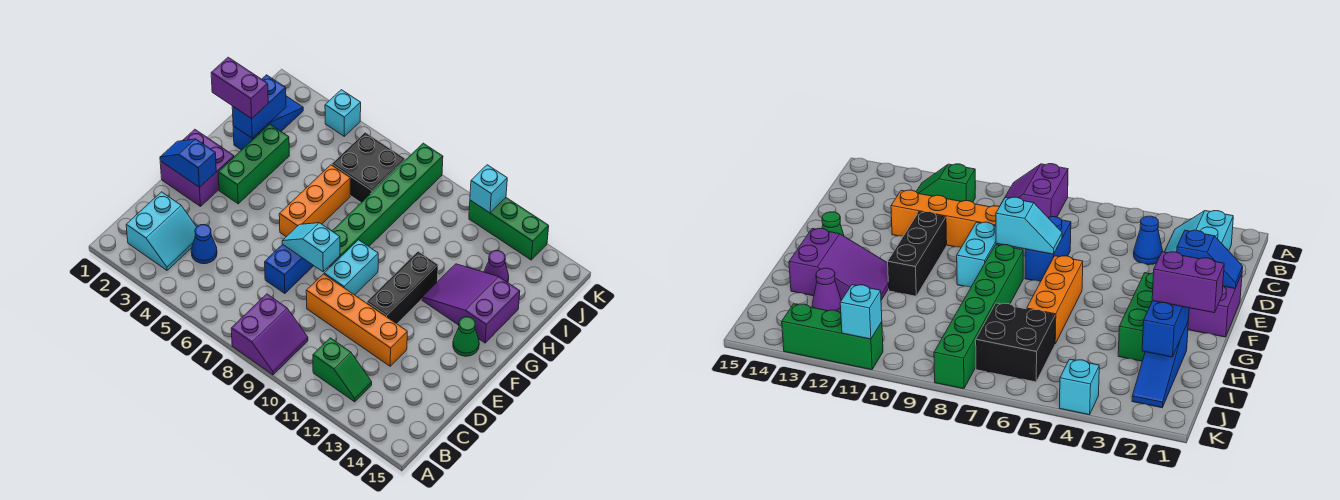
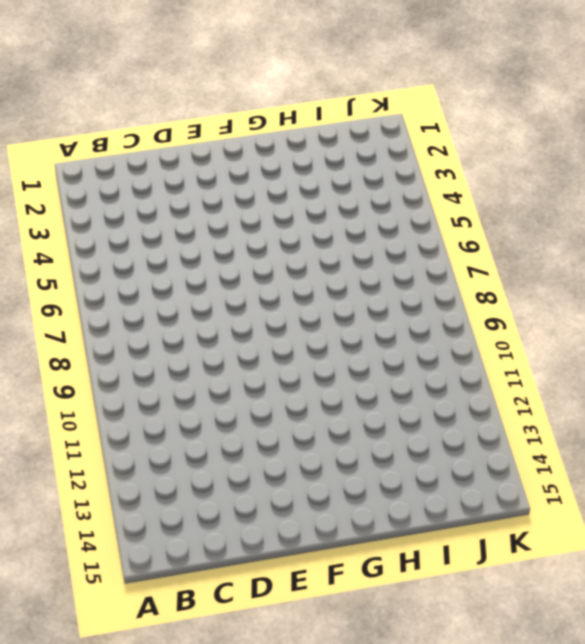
none -> purple slope A8:B9 level 1 top 8
none -> cyan slope B2:C3 level 1 top 2
none -> green slope B11:B12 level 1 top 11

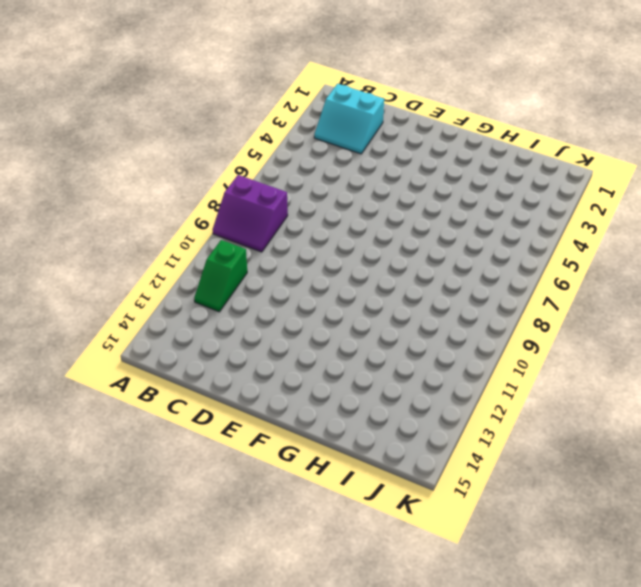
none -> blue cone C4 level 1
none -> blue brick D7:E7 level 1
none -> orange brick D9:D12 level 1

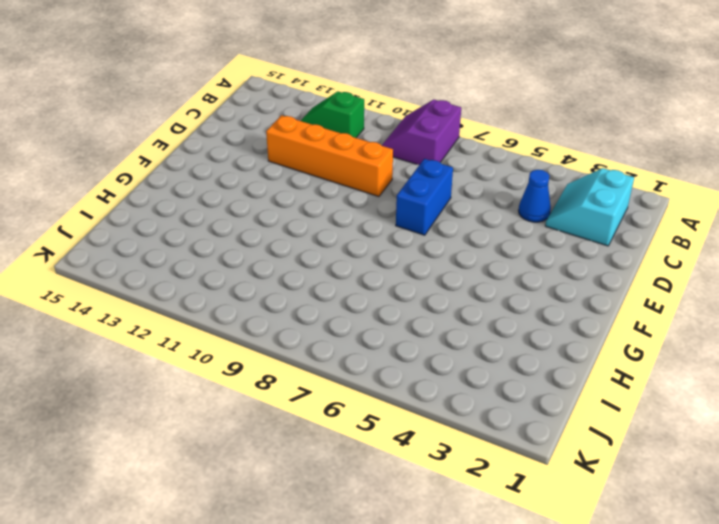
none -> purple brick E1:F2 level 1
none -> cyan brick E9:F9 level 1
none -> black brick E11:G11 level 1

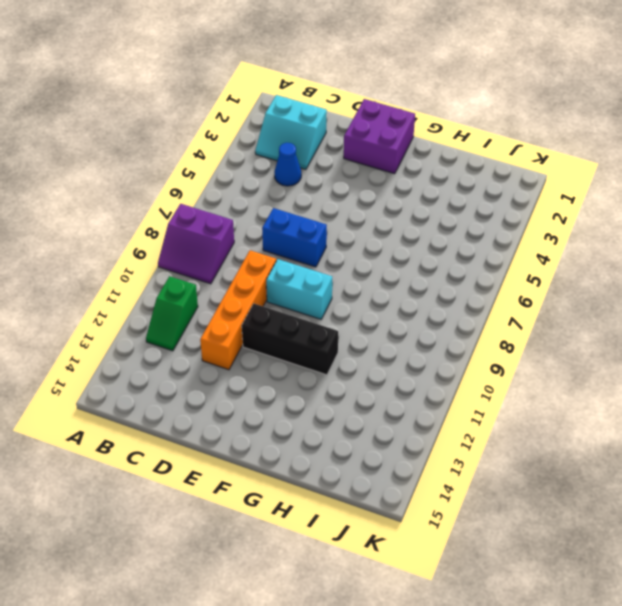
none -> green brick F3:H3 level 1
none -> orange brick F6:H6 level 1
none -> green brick F8:K8 level 1

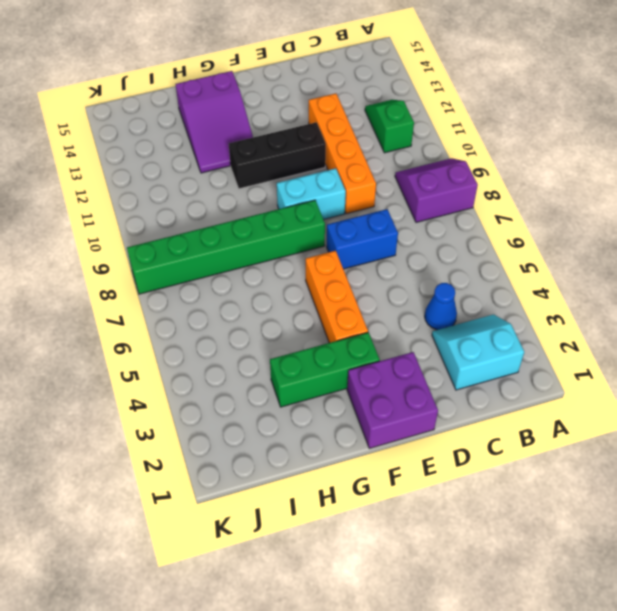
orange brick F4:F6 level 1 -> orange brick F6:H6 level 1
none -> green cone F14 level 1
none -> blue slope H2:J2 level 1 top H
none -> black brick I6:J7 level 1

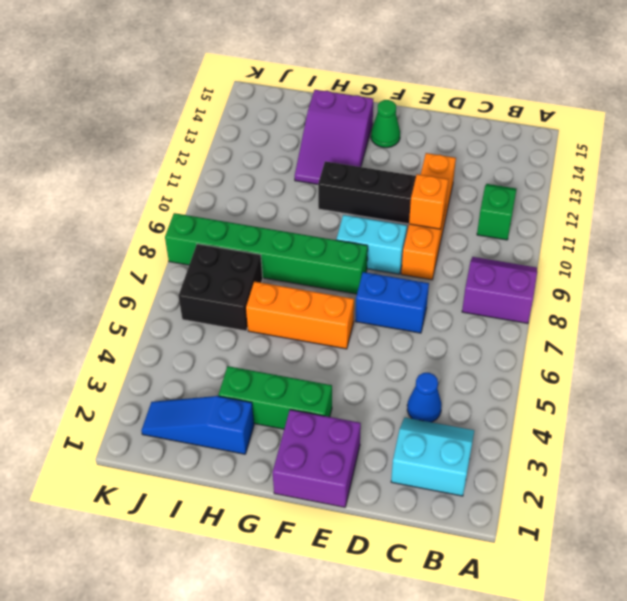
orange brick D10 level 2 -> none
none -> purple cone I13 level 1
none -> cyan brick K4 level 1
none -> green brick K11:K13 level 1

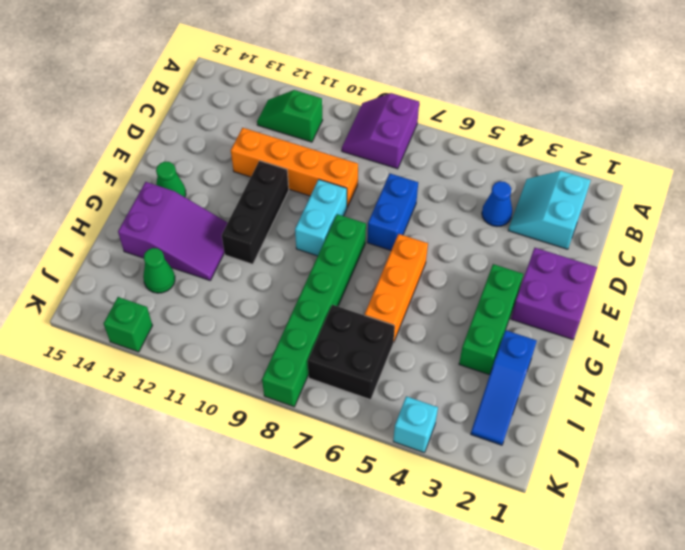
green cone I13 level 1 -> purple cone I13 level 1
green brick K13 level 1 -> green brick K11:K13 level 1
none -> blue slope E1:E2 level 2 top 2
none -> cyan slope E7:E8 level 2 top 8
none -> blue brick H2:I2 level 2

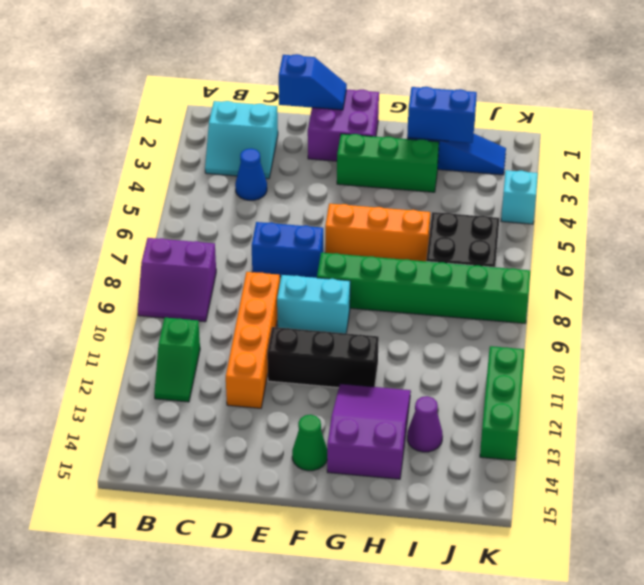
blue slope D1:E1 level 2 top D -> blue slope E1:E2 level 2 top 2
none -> cyan slope E7:E8 level 2 top 8
none -> cyan brick K11 level 2
none -> purple brick H1:H2 level 3

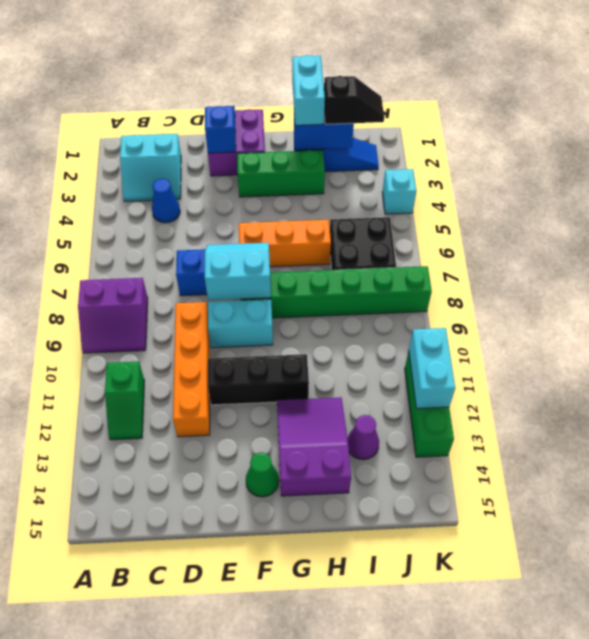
cyan slope E7:F8 level 2 top 8 -> cyan slope E7:E8 level 2 top 8
cyan brick H1:H2 level 3 -> purple brick H1:H2 level 3
black slope I2:J2 level 3 top I -> none
cyan brick K11:K12 level 2 -> cyan brick K11 level 2

